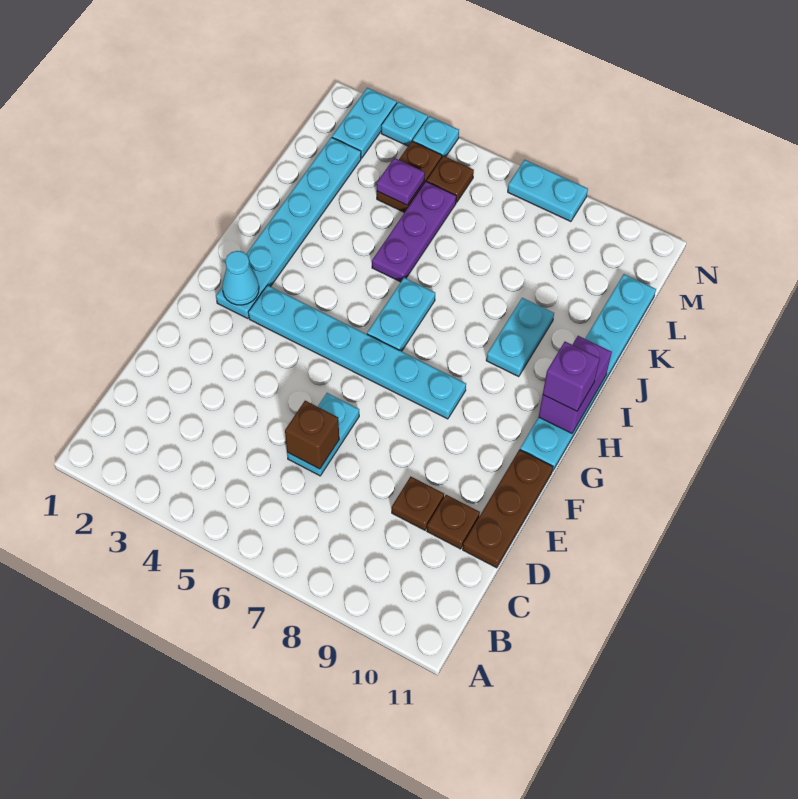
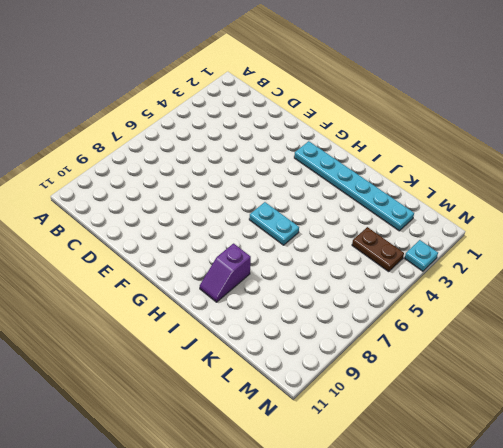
purple slope I9:I10 level 1 top 9 -> cyan plate I9:J9 level 1
none -> cyan plate D6:E6 level 1
none -> brown plate D9 level 1
none -> brown plate D10 level 1

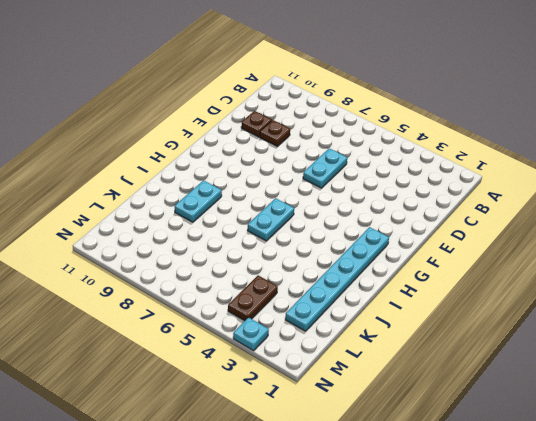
none -> brown plate D11:F11 level 1
none -> cyan plate G3:G8 level 1
none -> cyan plate G11:L11 level 1

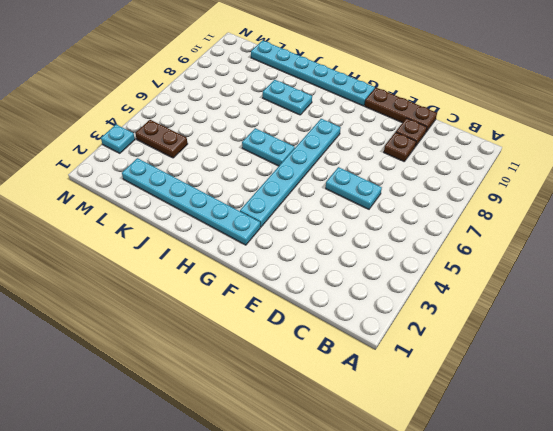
none -> purple plate J5:L5 level 1
none -> cyan plate M2:N2 level 1
none -> brown plate M5 level 1

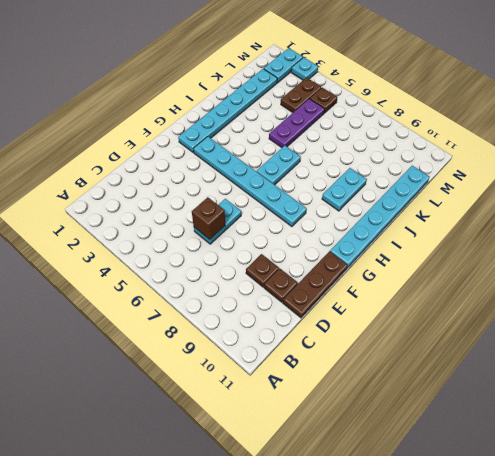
none -> cyan plate N4 level 1
none -> cyan plate N7:N8 level 1
none -> cyan cone G2 level 2

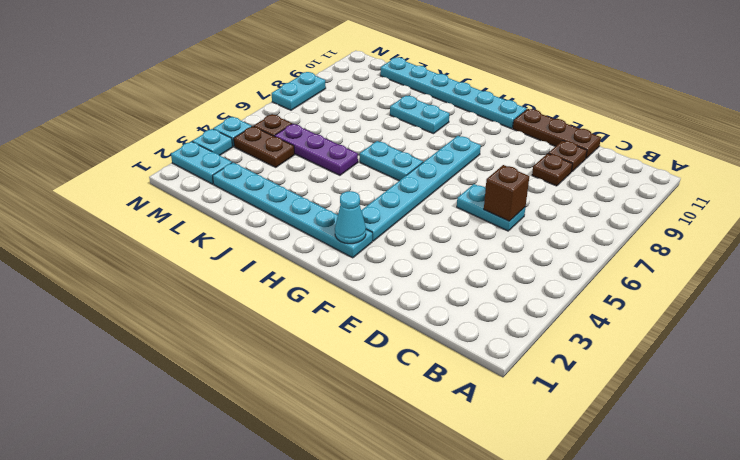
none -> purple brick H11:I11 level 2
none -> purple plate L4 level 2
none -> purple brick H11 level 3

